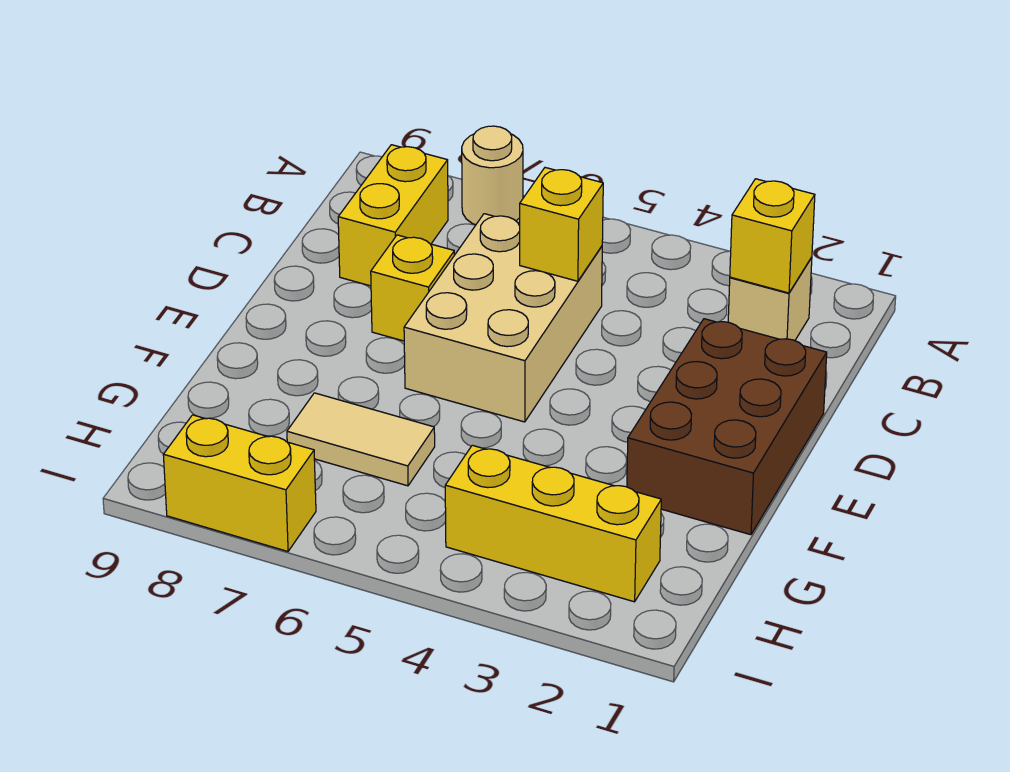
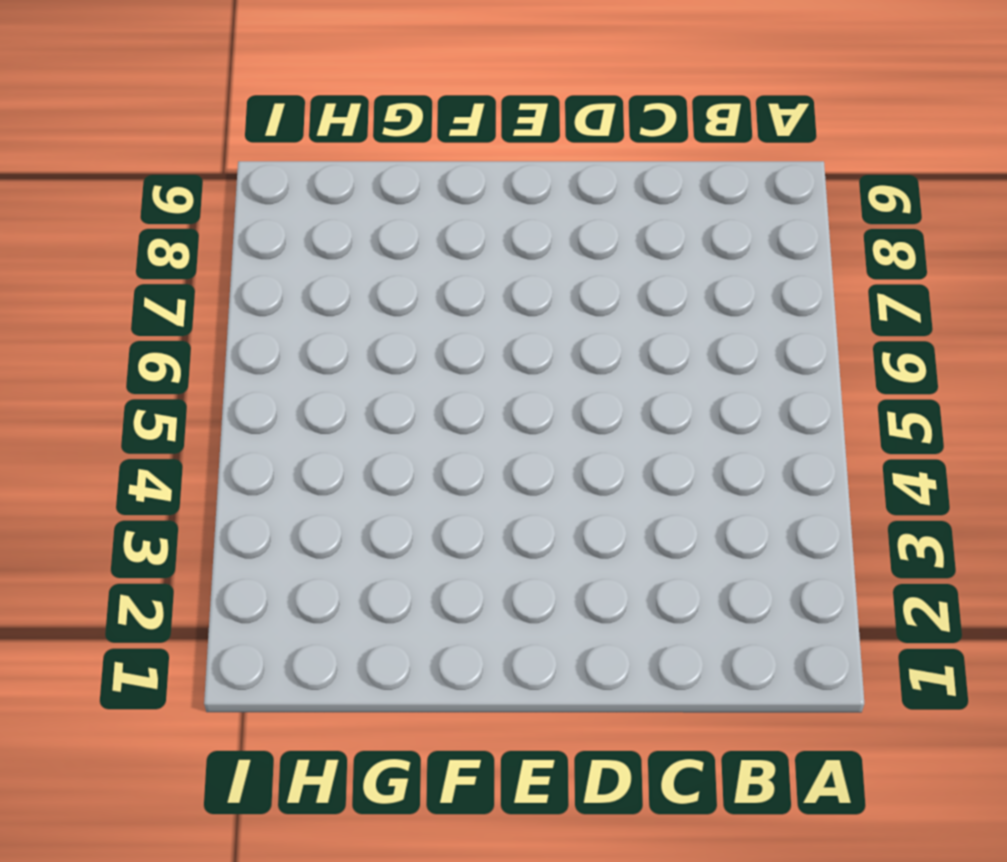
none -> tan round brick A7 level 1
none -> tan brick B2 level 1

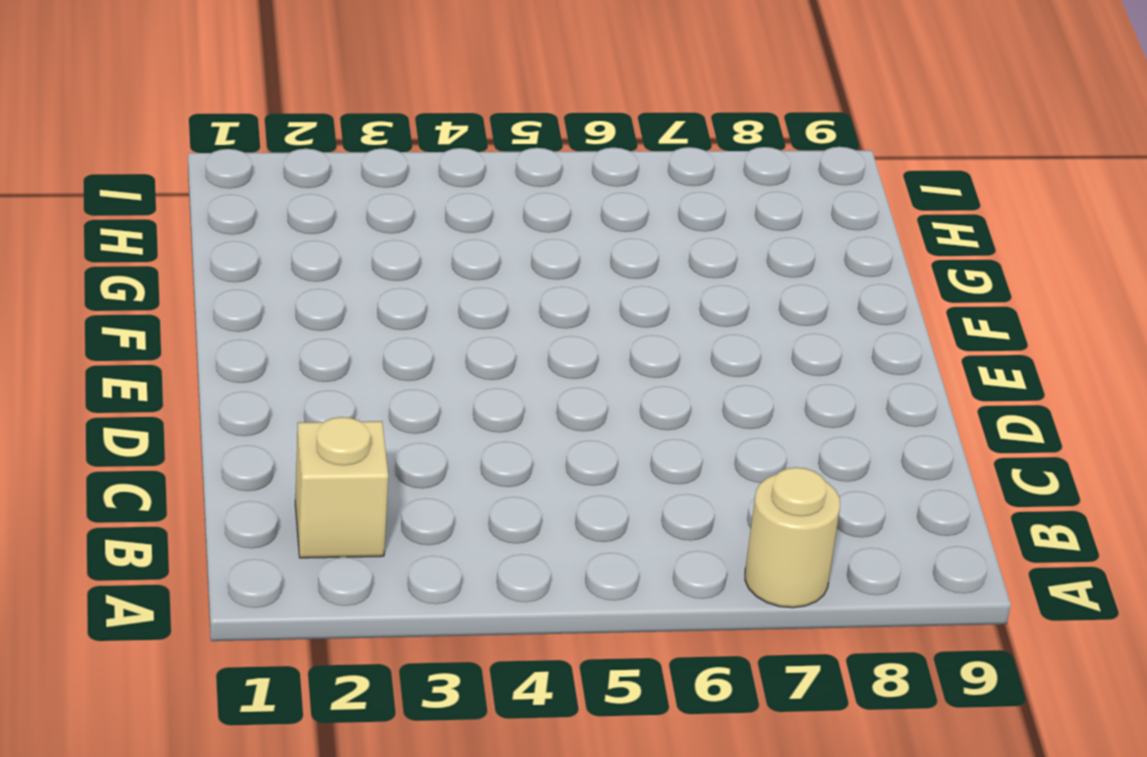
none -> yellow brick B8:C8 level 1
none -> tan brick C5:E6 level 1

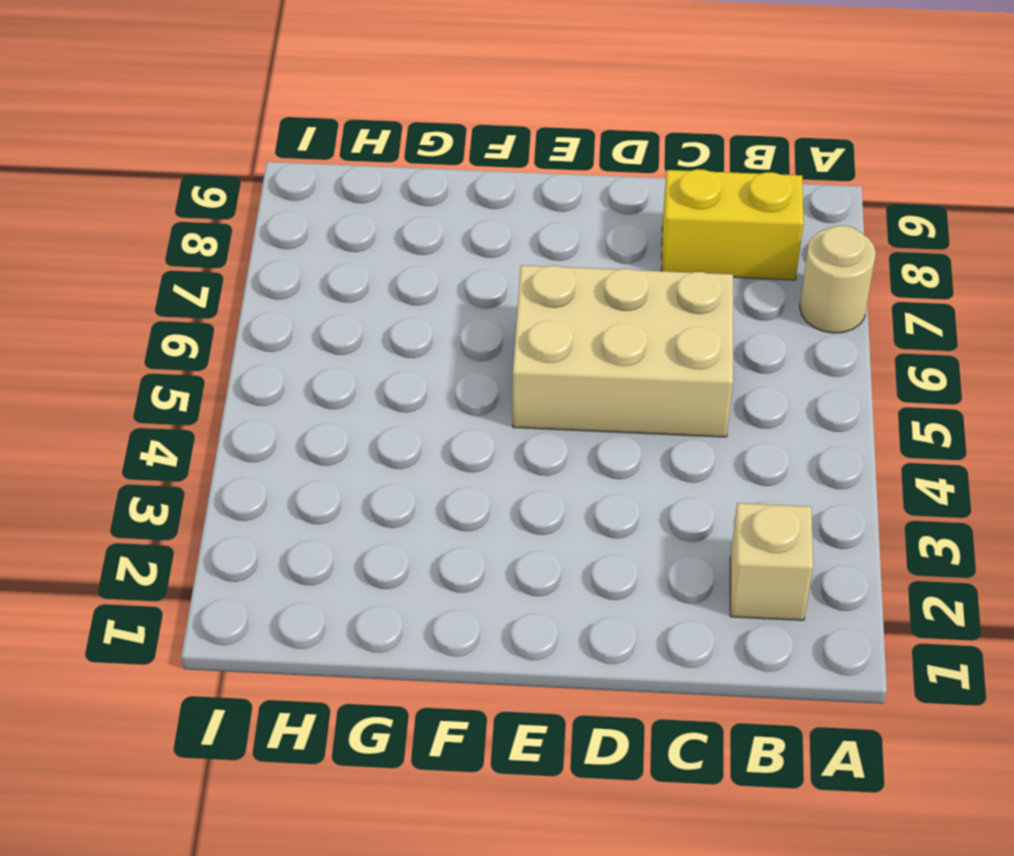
none -> brown brick D1:F2 level 1
none -> yellow brick D7 level 1

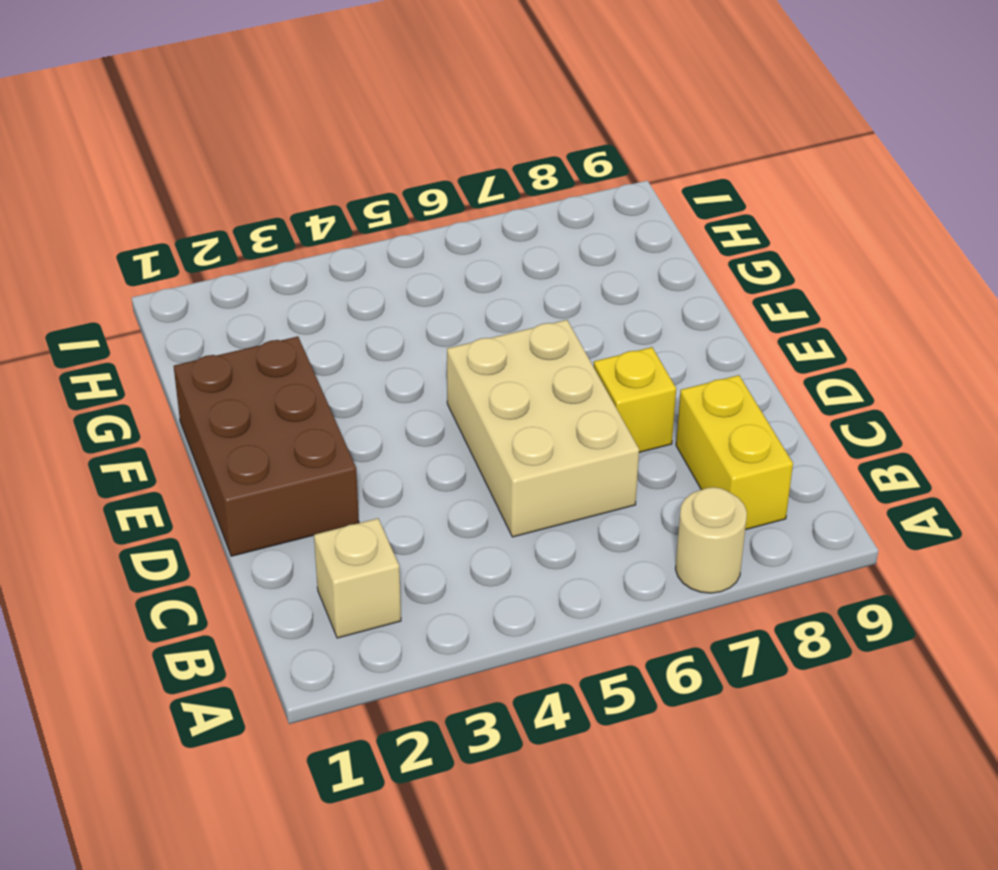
none -> tan tile G6:G7 level 1
none -> yellow brick H2:H4 level 1

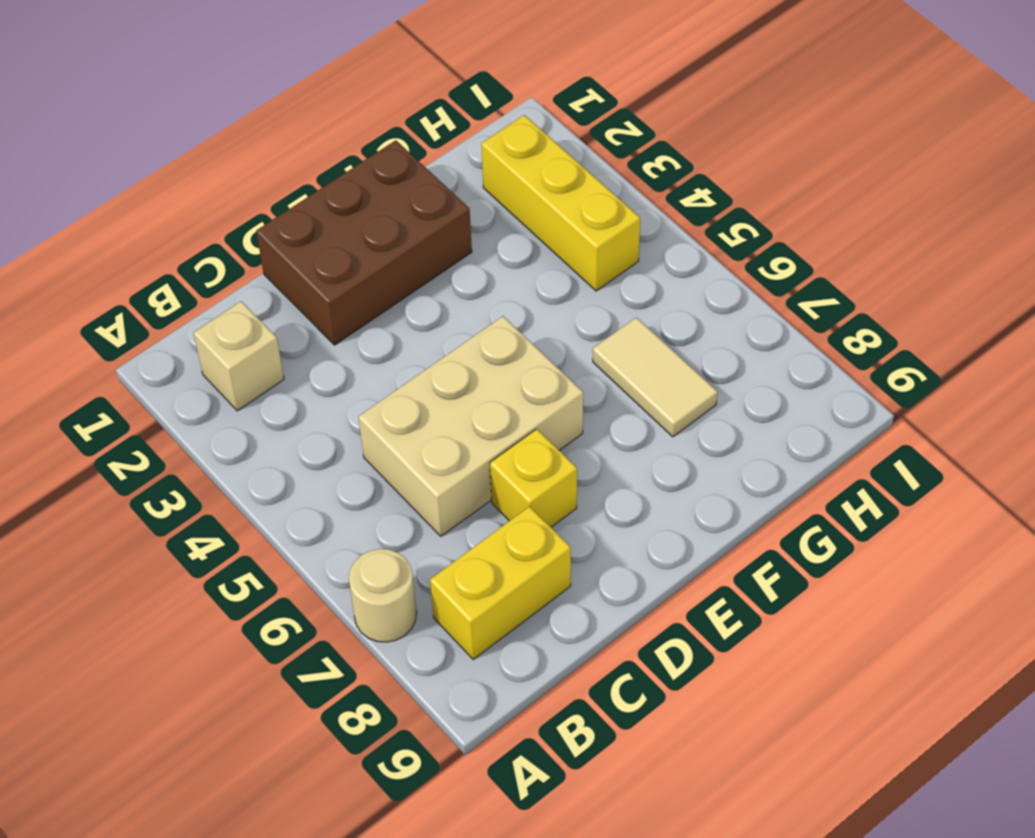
none -> yellow brick I7:I8 level 1
none -> yellow brick B2 level 2

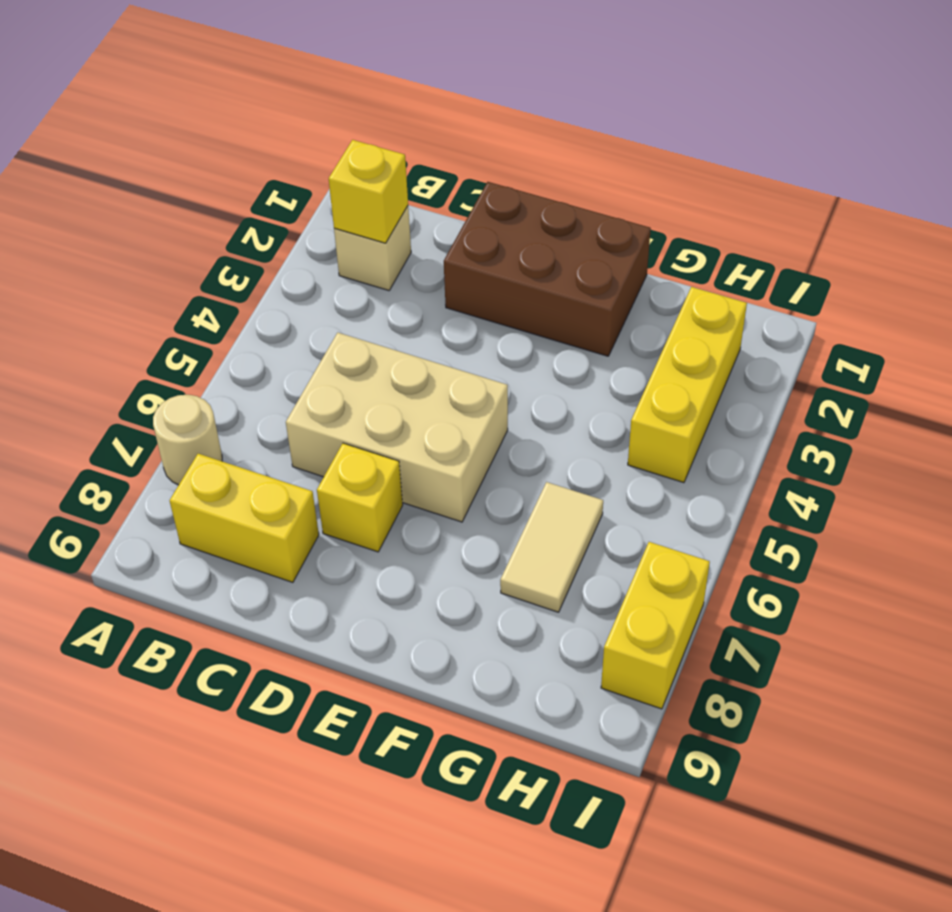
none -> yellow brick C5 level 2

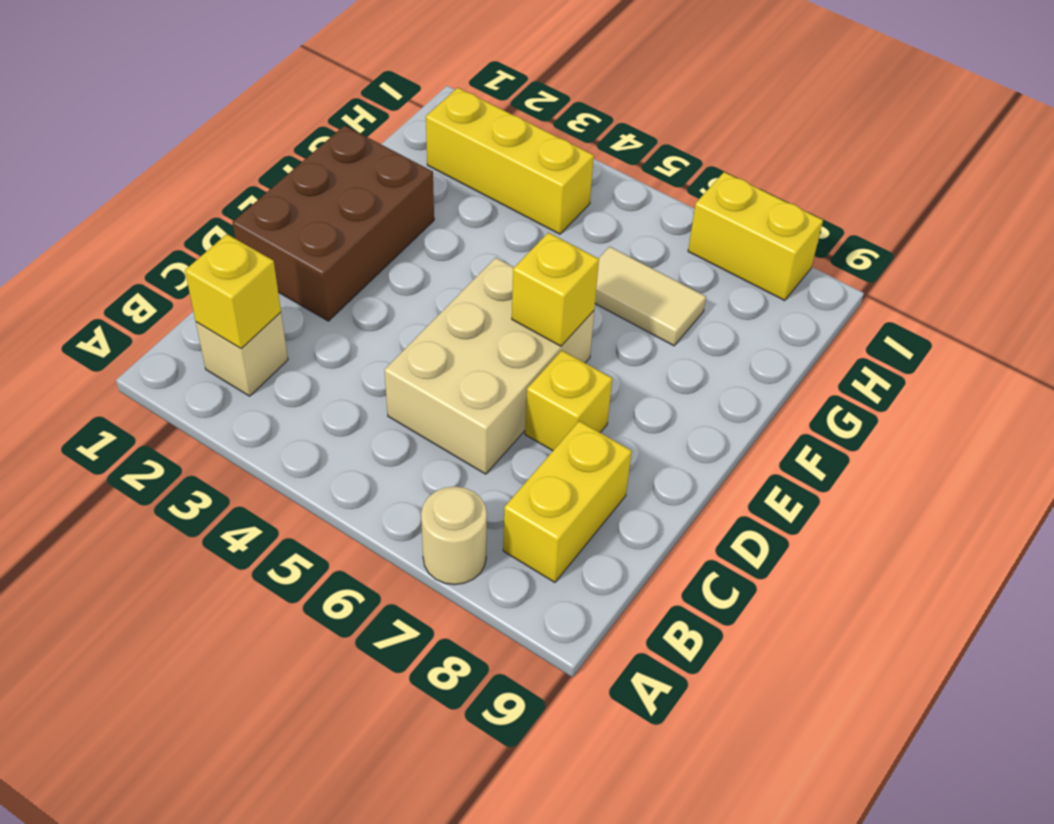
yellow brick E6 level 2 -> yellow brick C5 level 2

